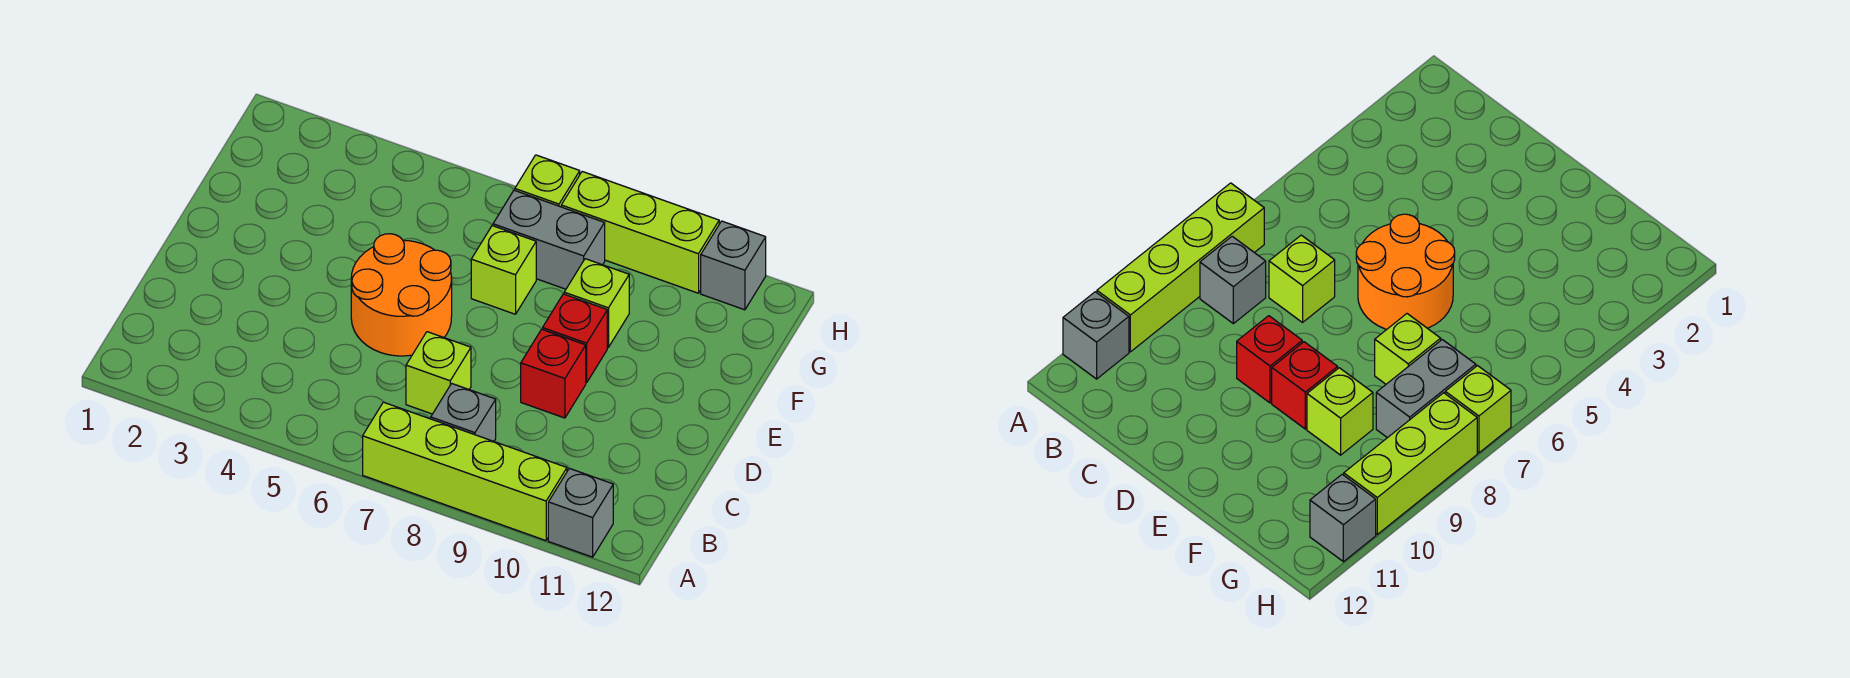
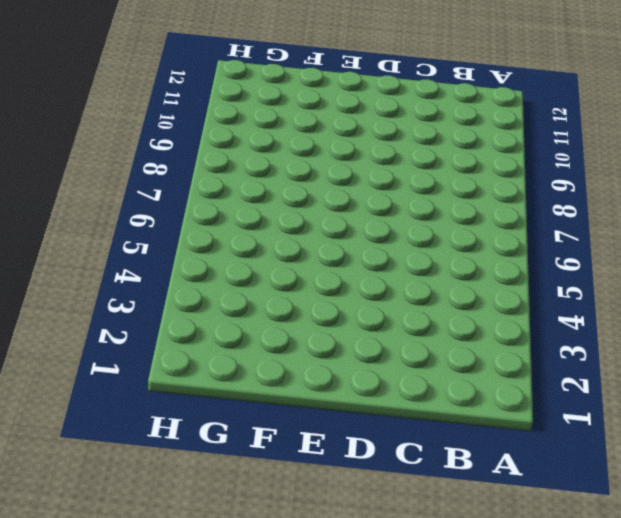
none -> lime brick A7:A10 level 1
none -> grey brick A11 level 1
none -> grey brick B8 level 1

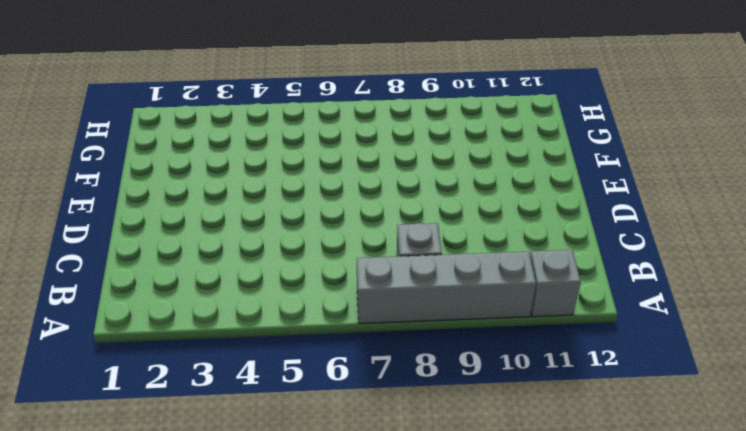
grey brick A7:A10 level 1 -> lime brick A7:A10 level 1
none -> lime brick C7 level 1
none -> orange round brick D5:E6 level 1
none -> red brick D9 level 1

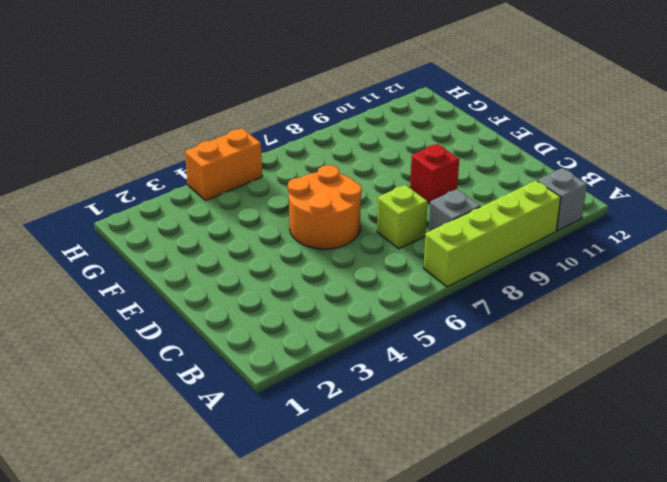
orange brick H4:H5 level 1 -> none
none -> red brick E9 level 1
none -> lime brick F7 level 1
none -> lime brick F9 level 1

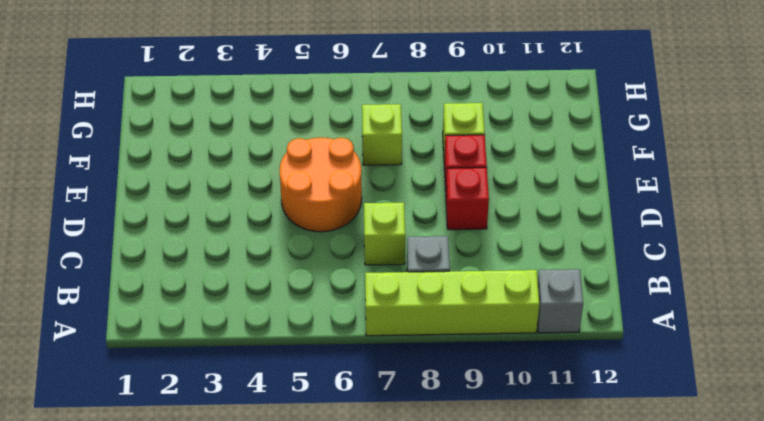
none -> grey brick G7:G8 level 1
none -> lime brick H7 level 1
none -> lime brick H8:H10 level 1

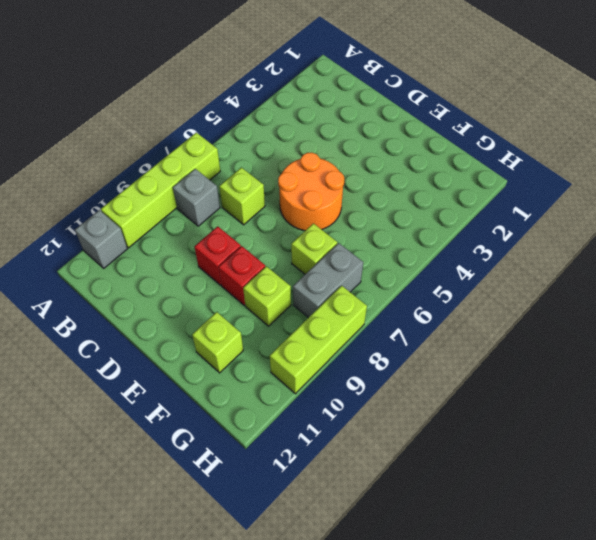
lime brick F11 level 1 -> lime brick H7 level 1
none -> grey brick H11 level 1

